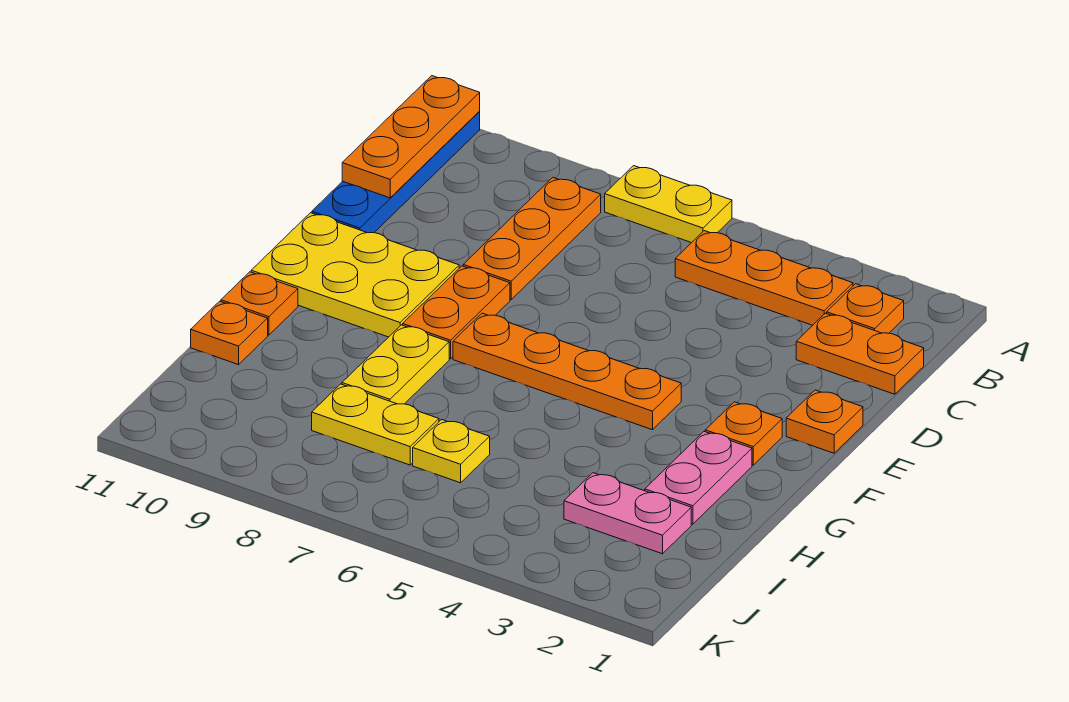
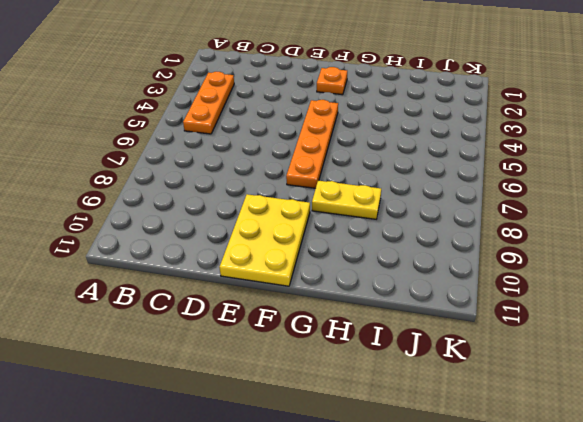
none -> yellow plate A6:A7 level 1
none -> blue plate A11:D11 level 1
none -> orange plate B2 level 1

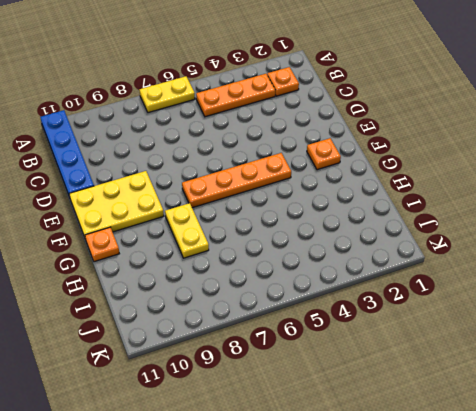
none -> orange plate B8:D8 level 1
none -> orange plate C1:C2 level 1
none -> orange plate E1 level 1

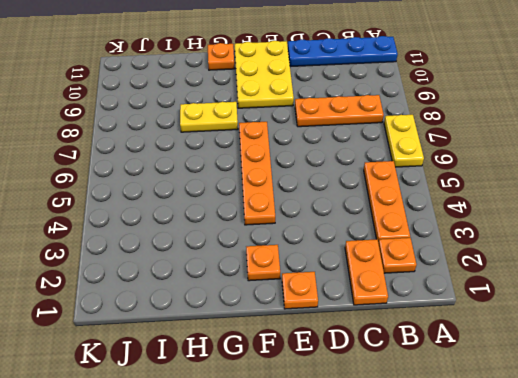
none -> orange plate E8:F8 level 1
none -> pink plate G2:H2 level 1
none -> orange plate H11 level 1

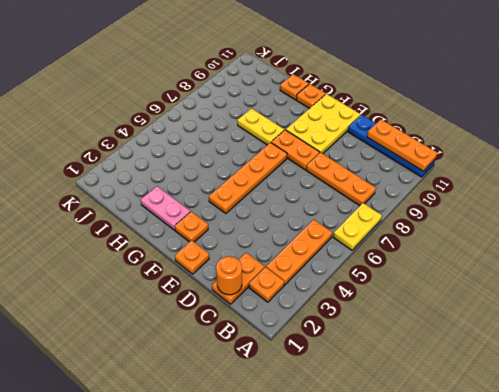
orange round brick C1 level 2 -> none
none -> pink plate I2:I3 level 1
none -> yellow plate I6 level 1
none -> yellow plate I7:I8 level 1

